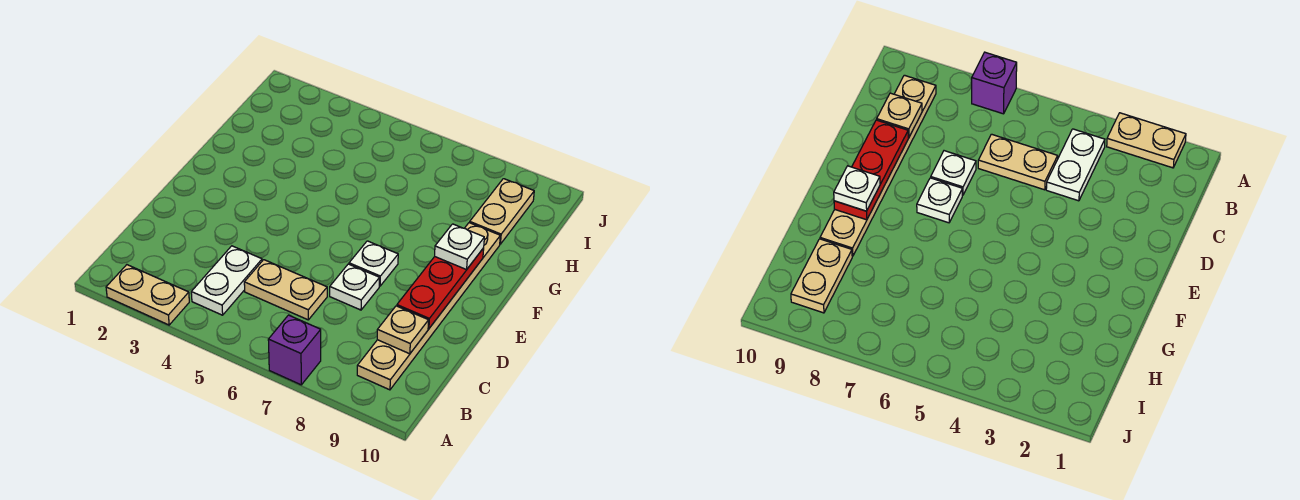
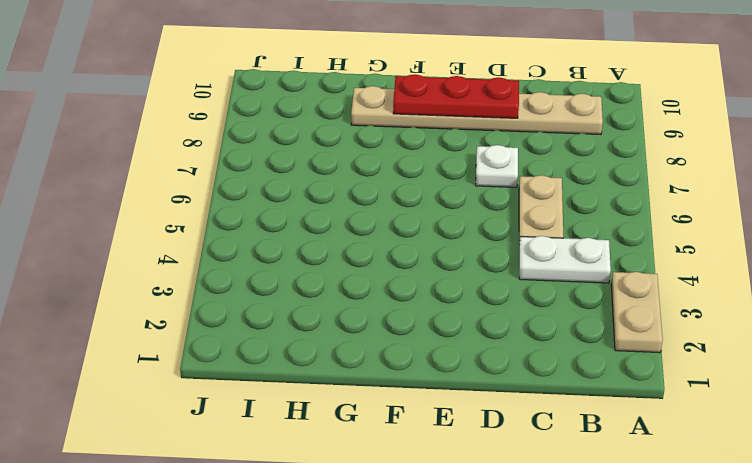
none -> purple brick A7 level 1
none -> white plate E7 level 1

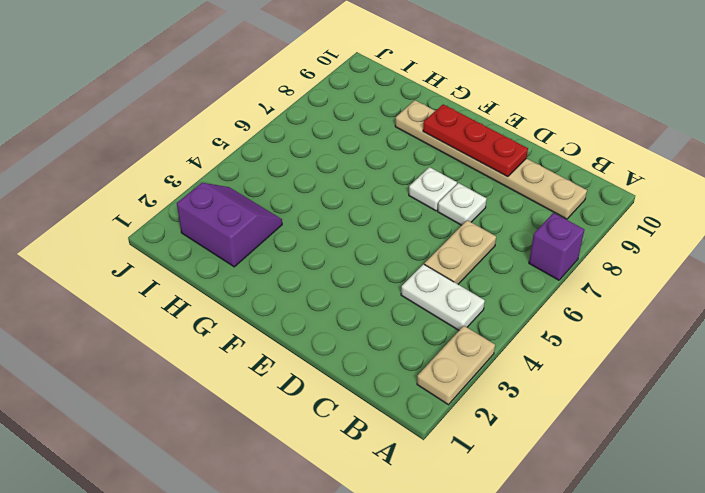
purple slope H2:I3 level 1 top 2 -> none
none -> tan plate H9:I9 level 1
none -> tan plate C9 level 2

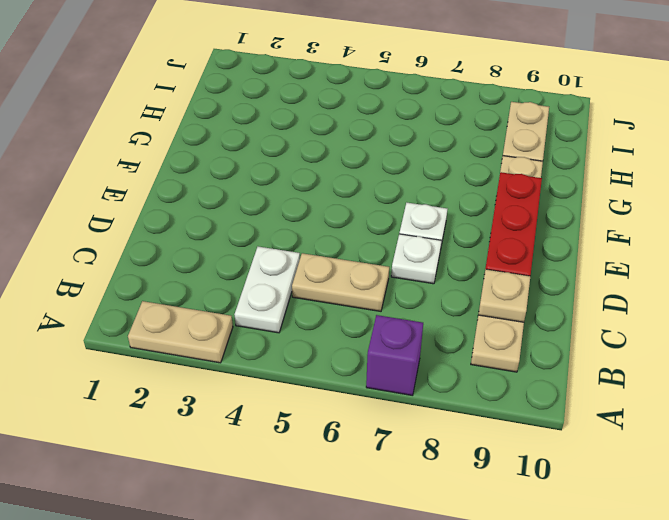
none -> white plate F9 level 3

